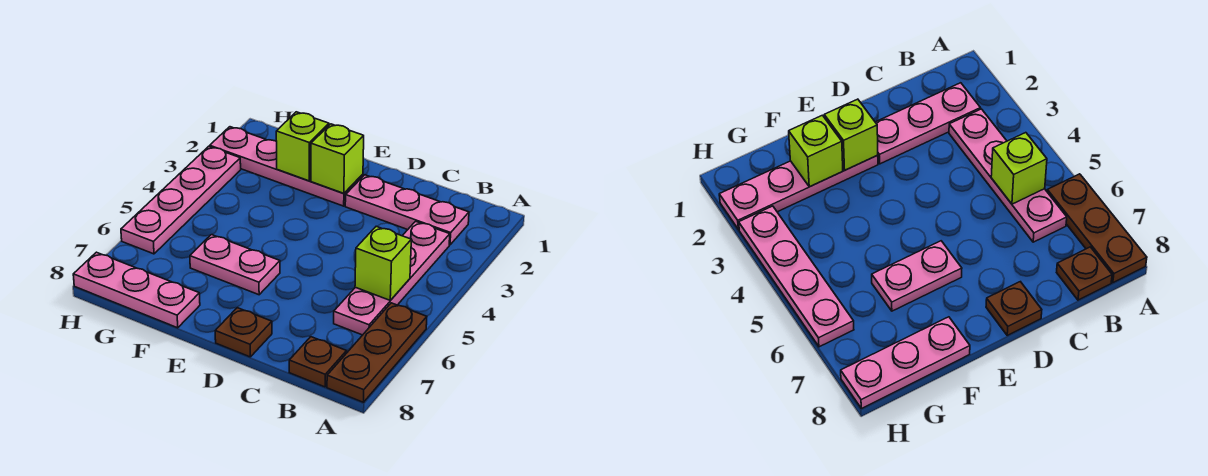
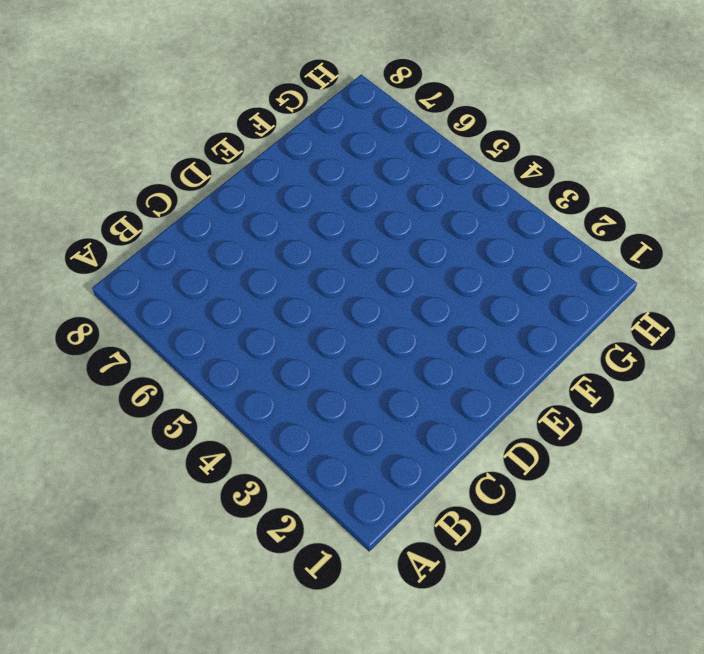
none -> brown plate A6:A8 level 1
none -> pink plate B2:D2 level 1
none -> pink plate B3:B6 level 1

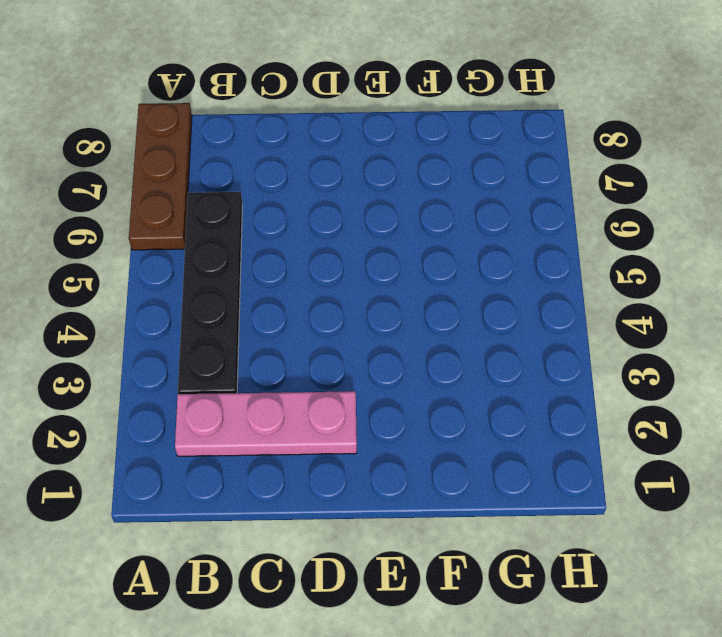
black plate B3:B6 level 1 -> pink plate B3:B6 level 1
none -> brown plate B8 level 1
none -> brown plate D8 level 1
none -> pink plate E2:H2 level 1

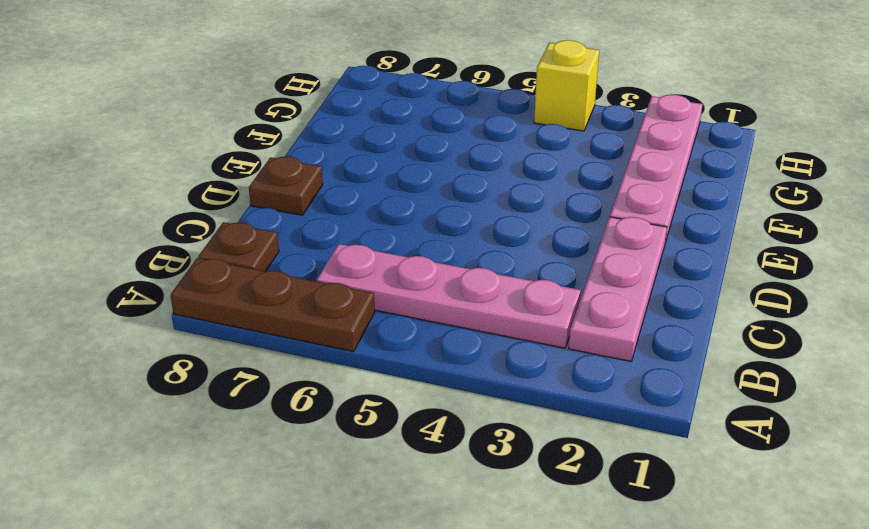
yellow brick H4 level 1 -> pink plate H3:H6 level 1
none -> pink plate E6:F6 level 1
none -> pink plate F8:H8 level 1
none -> lime brick B5 level 2

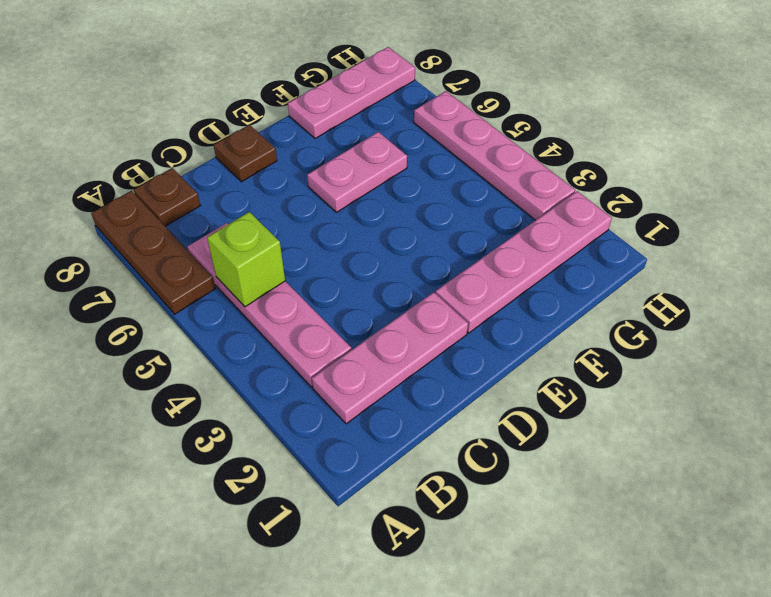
none -> lime brick E2 level 2
none -> lime brick F2 level 2

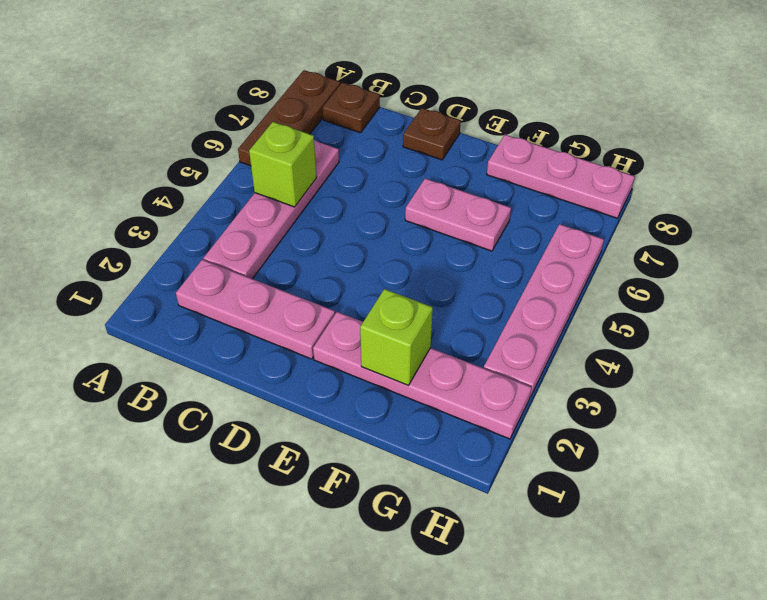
none -> lime brick E2 level 2

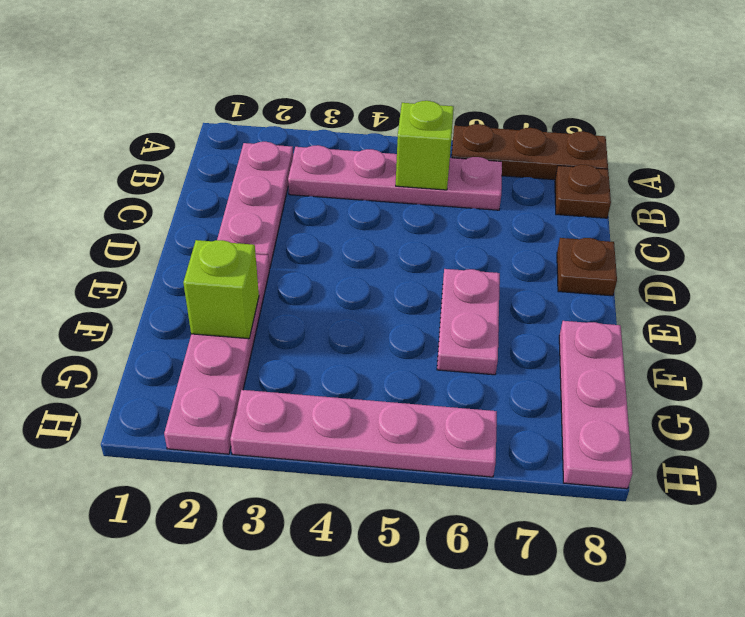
none -> lime brick E2 level 2

